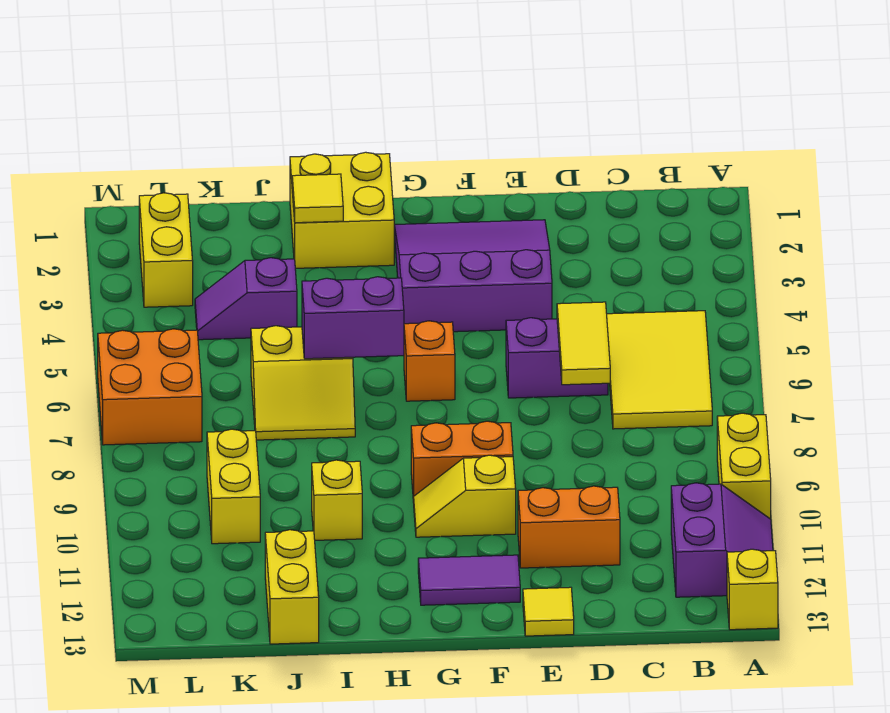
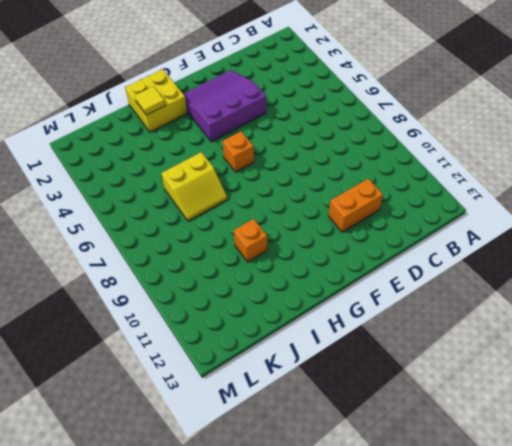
orange brick I10 level 1 -> yellow brick I10 level 1
none -> yellow brick A9:A10 level 1
none -> purple slope A11:B12 level 1 top B
none -> yellow brick A13 level 1

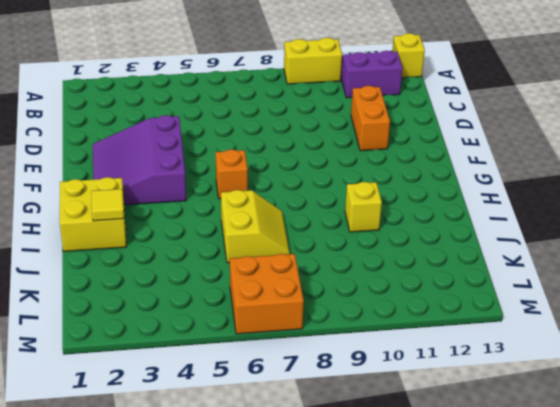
none -> yellow tile B5:C7 level 1
none -> purple brick D6:E6 level 1
none -> yellow tile E13 level 1

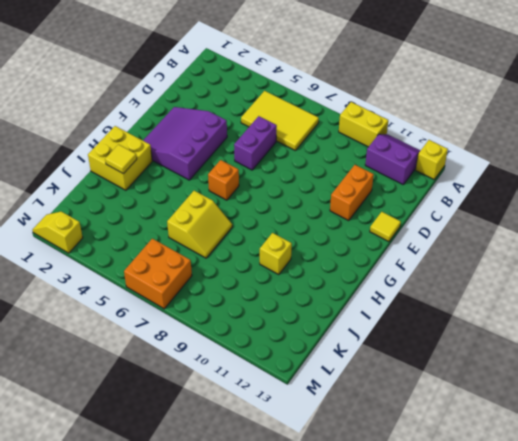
yellow slope M1:M2 level 1 top 2 -> yellow slope F10:G10 level 1 top F
none -> orange brick F9:G9 level 1
none -> purple tile F12:G12 level 1
none -> purple slope J4:K4 level 1 top J

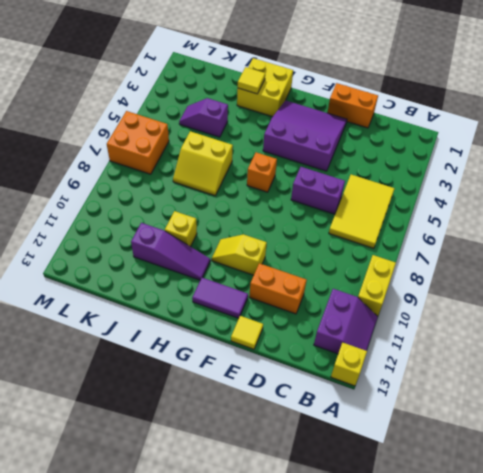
orange brick D1:E1 level 1 -> orange brick F9:G9 level 1
purple slope H11:J11 level 1 top J -> none
none -> yellow brick J12:J13 level 1
none -> yellow brick K9:K10 level 1
none -> yellow brick L2:L3 level 1

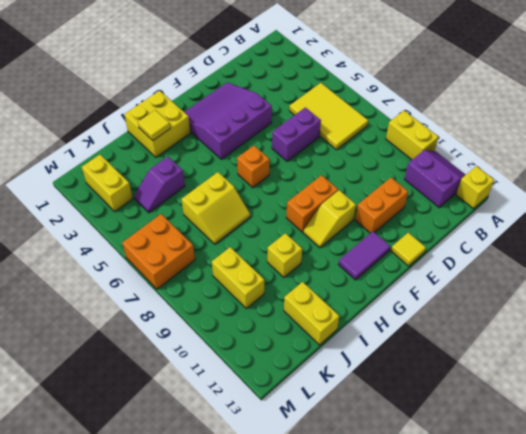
none -> yellow tile D6:D7 level 2
none -> purple brick H6:I6 level 2

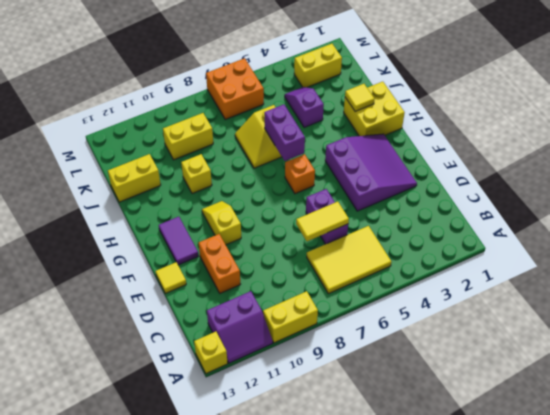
none -> orange brick F9:G9 level 1

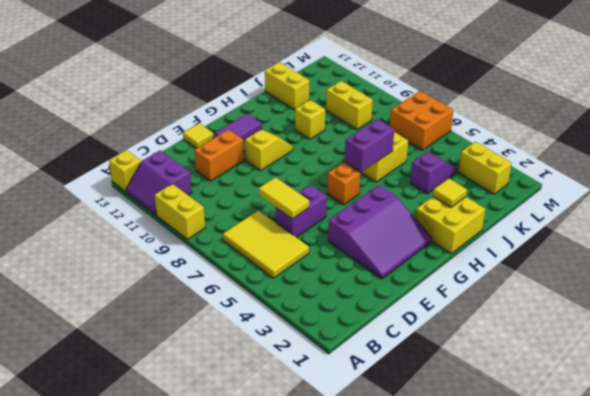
none -> orange brick F9:G9 level 1

